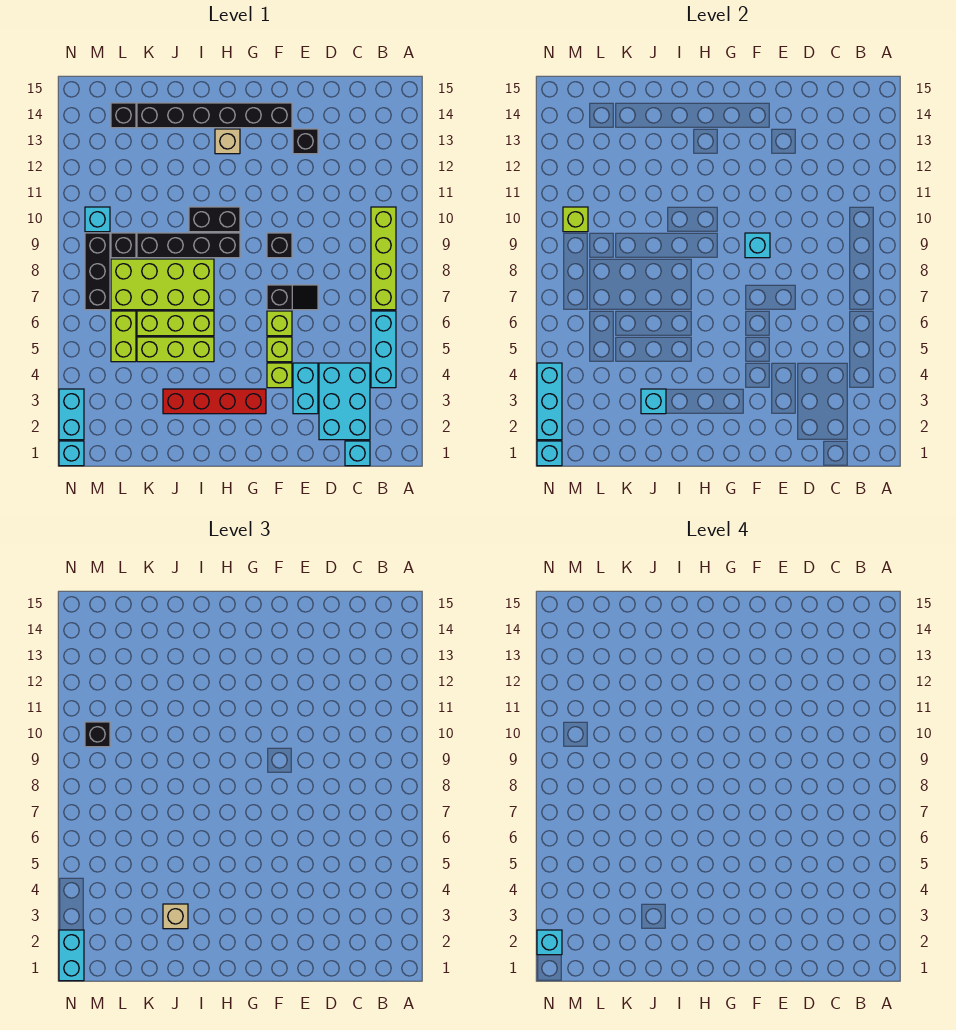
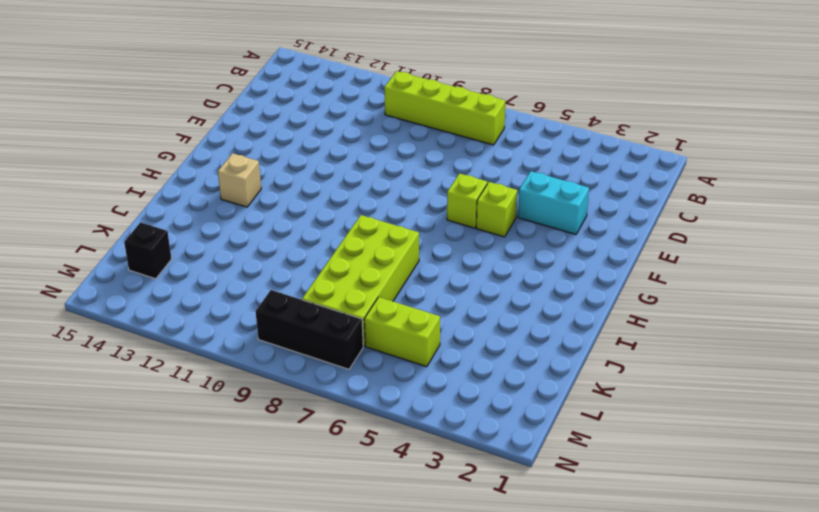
none -> cyan brick B4:B6 level 1
none -> cyan brick C1 level 1
none -> cyan brick C2:D4 level 1
none -> black slope E7:F7 level 1 top F

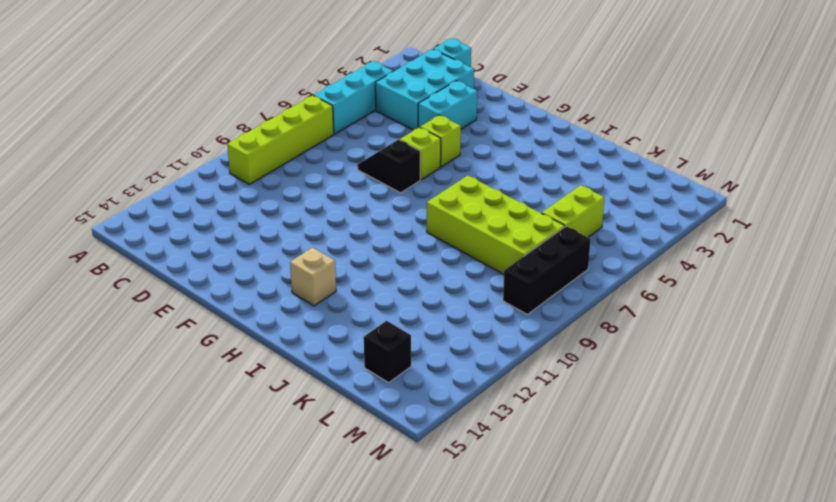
none -> black brick E13 level 1
none -> lime brick F4 level 1
none -> black brick F9 level 1
none -> black brick F14:K14 level 1

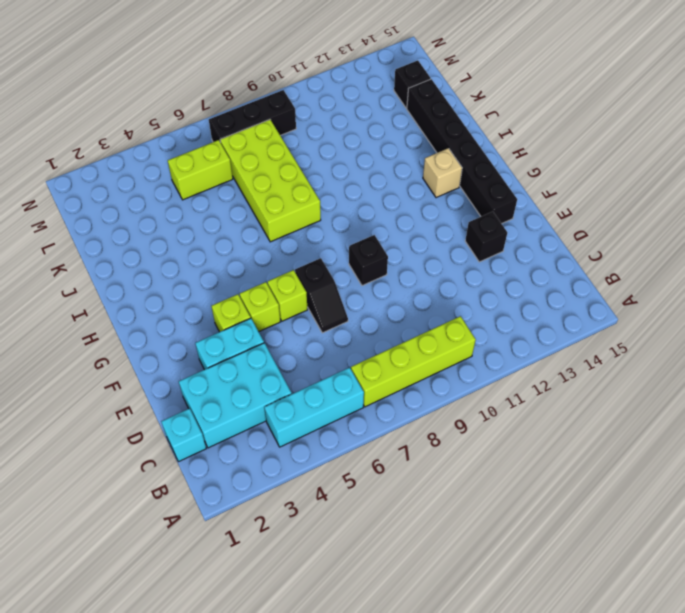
none -> red brick G3:J3 level 1
none -> black brick H9:K9 level 1
none -> black brick H10:I10 level 1
none -> lime brick I5:K5 level 1

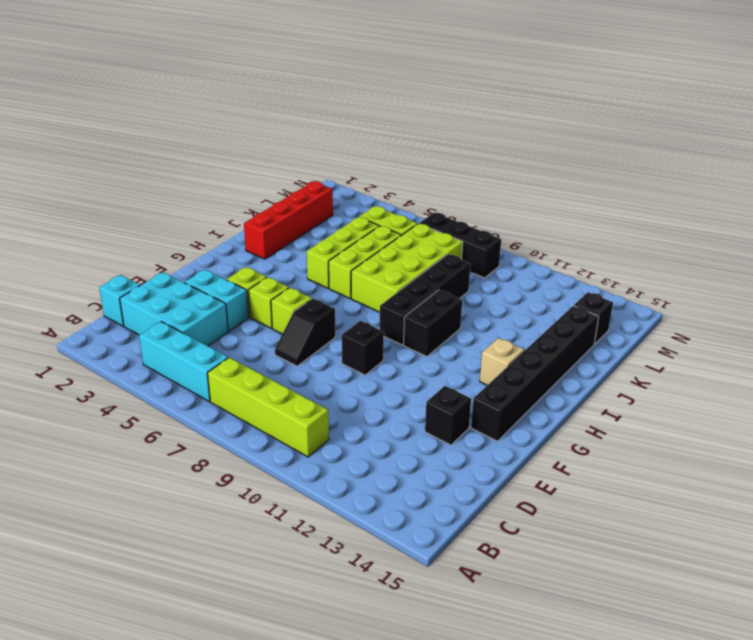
red brick I2:L2 level 1 -> red brick G3:J3 level 1
none -> black brick L9 level 1
none -> cyan brick M10 level 1
none -> cyan brick N1 level 1
none -> cyan brick N2:N3 level 1

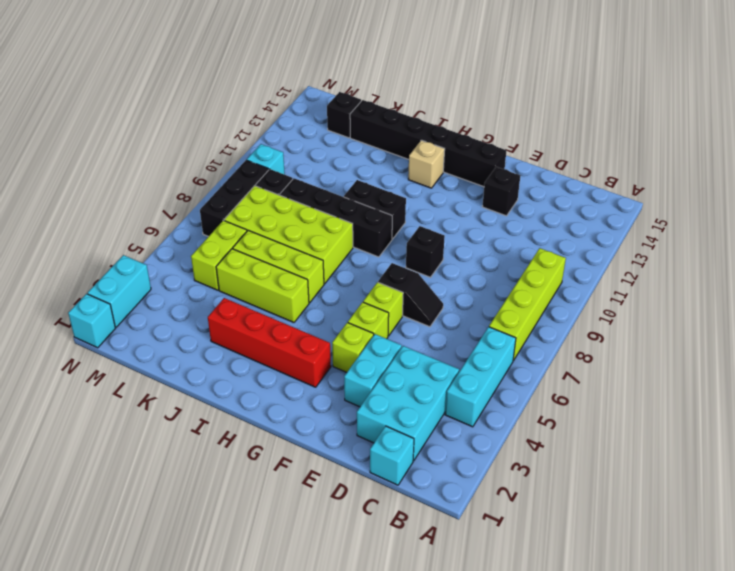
none -> cyan brick F9 level 2
none -> cyan brick J3 level 2
none -> lime brick M10 level 2
none -> cyan brick N1 level 2

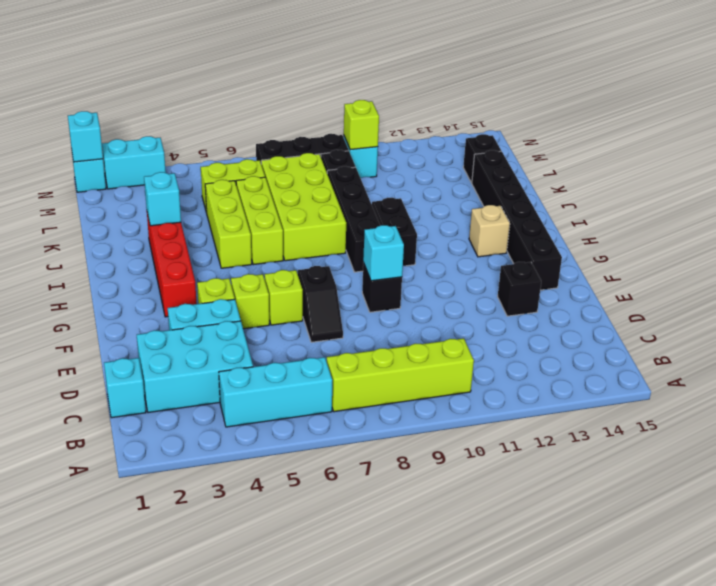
none -> cyan brick N2:N4 level 2
none -> tan brick J3 level 3
none -> black brick M10 level 3
none -> cyan brick N1:N2 level 3

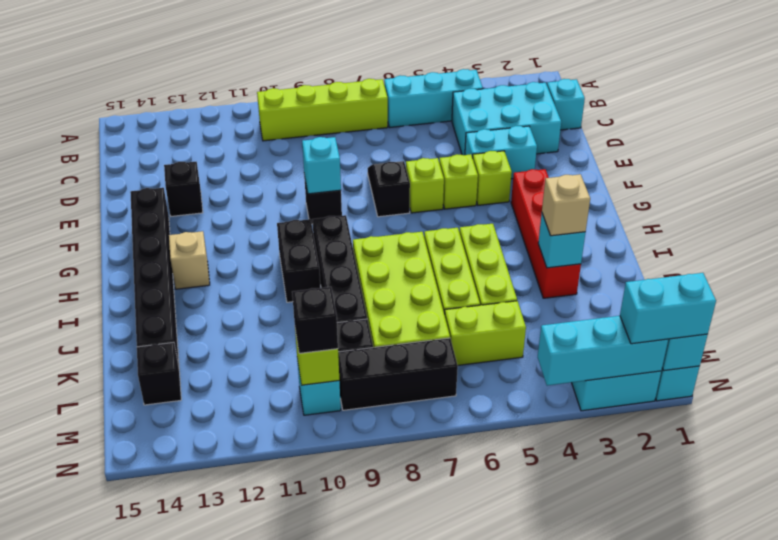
none -> cyan brick N2 level 4

